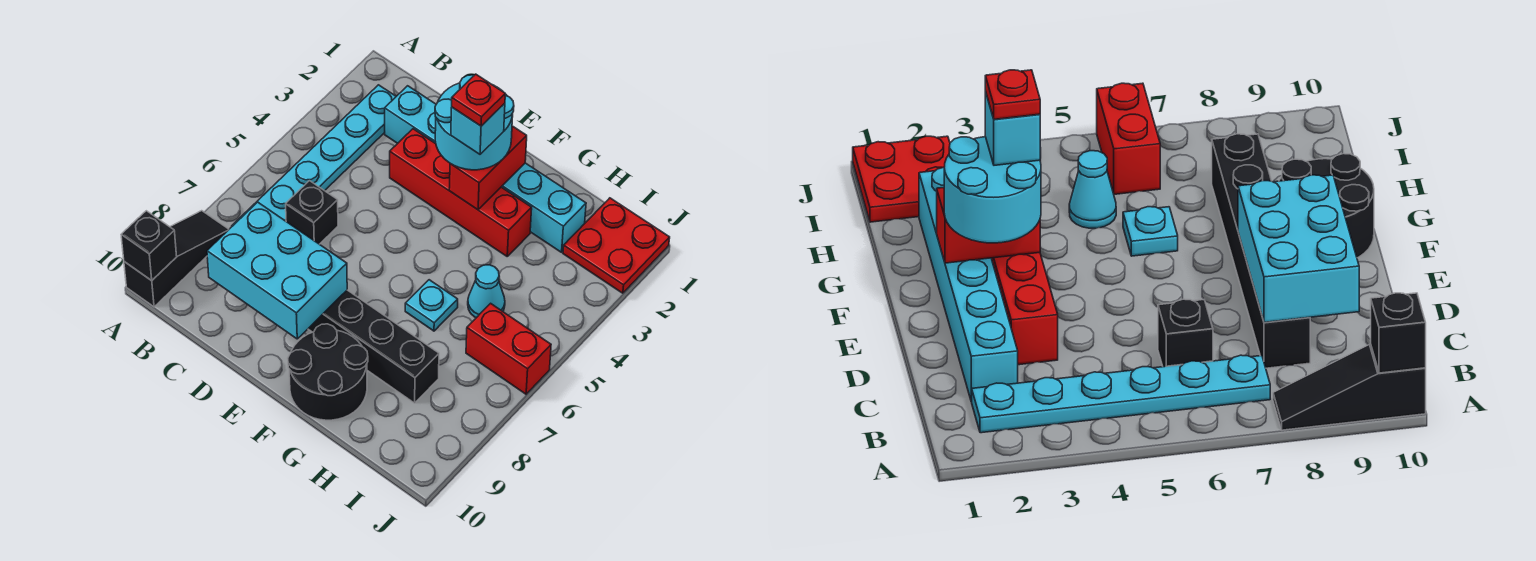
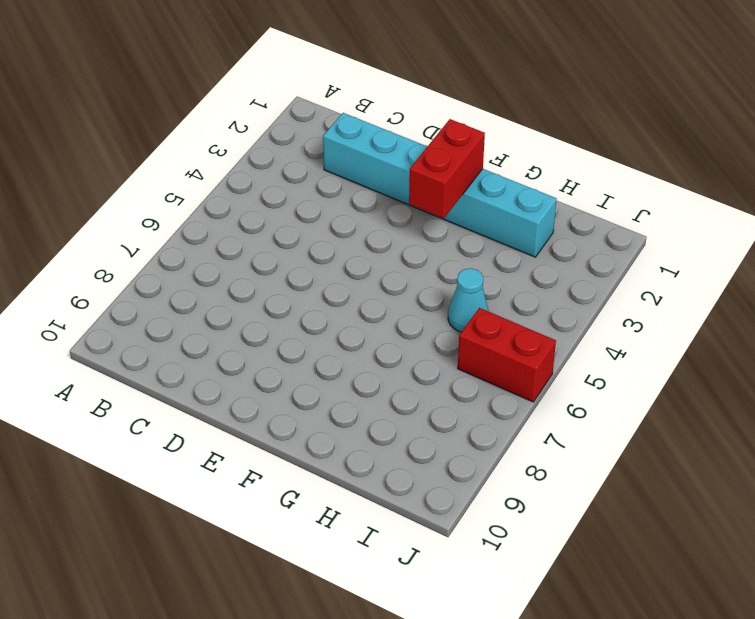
none -> black slope A8:A10 level 1 top 10
none -> cyan plate B2:B7 level 1
none -> black brick C6 level 1

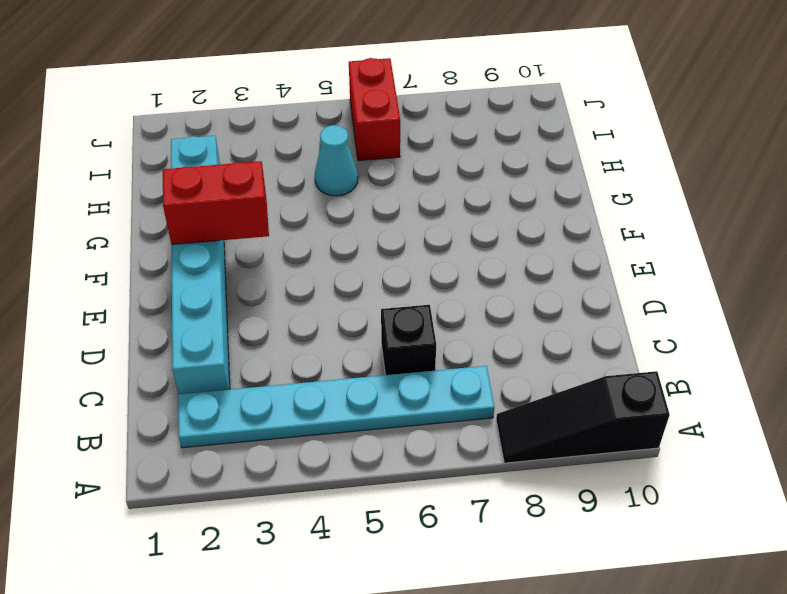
none -> black brick C8:H8 level 1
none -> red brick D3:G3 level 1
none -> black round brick F9:G10 level 1

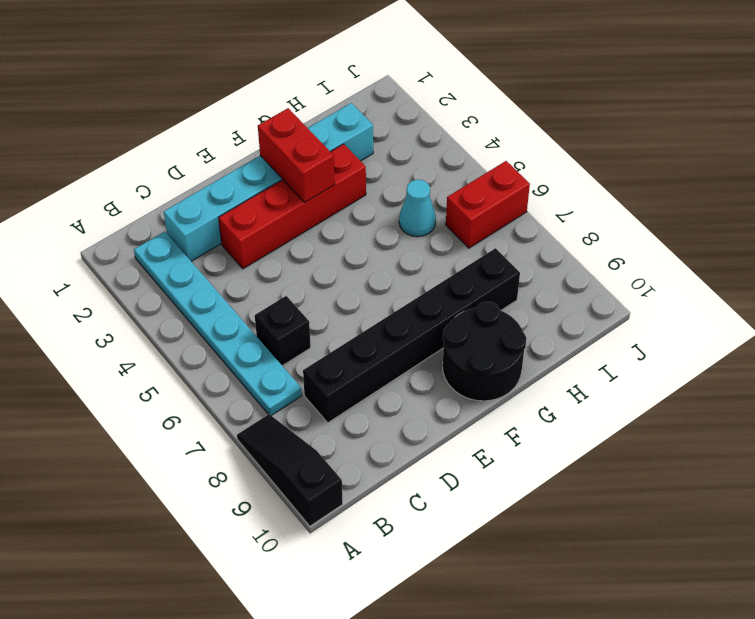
none -> cyan plate G6 level 1
none -> red plate I1:J2 level 1
none -> black brick A10 level 2

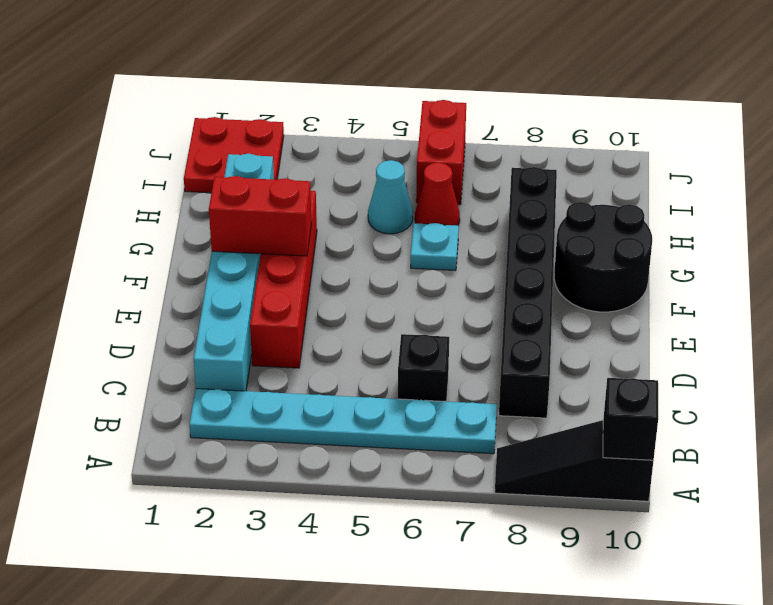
red cone H6 level 1 -> none
none -> cyan brick C8:E9 level 2
none -> cyan round brick E2:F3 level 3
none -> cyan brick F3 level 4

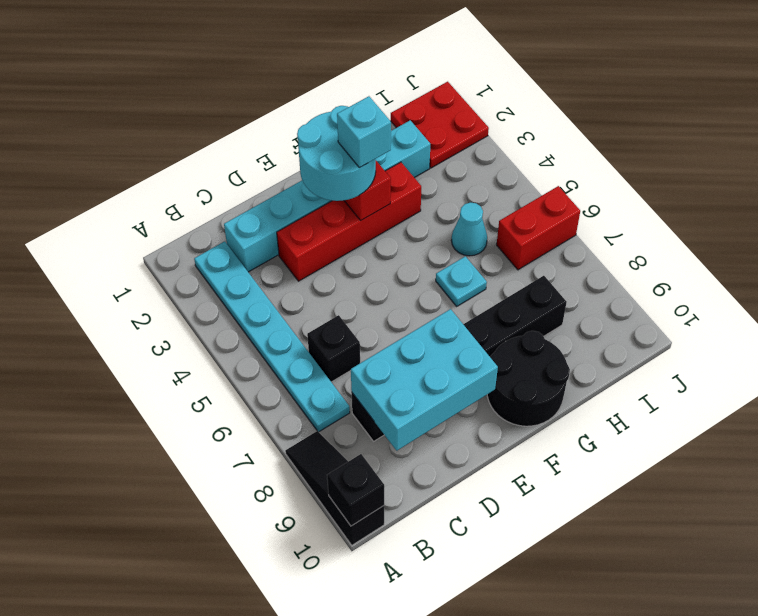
none -> red plate F3 level 5

